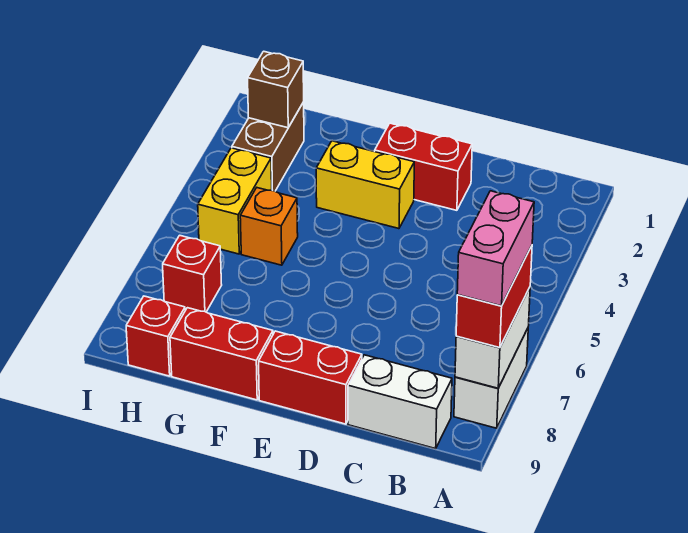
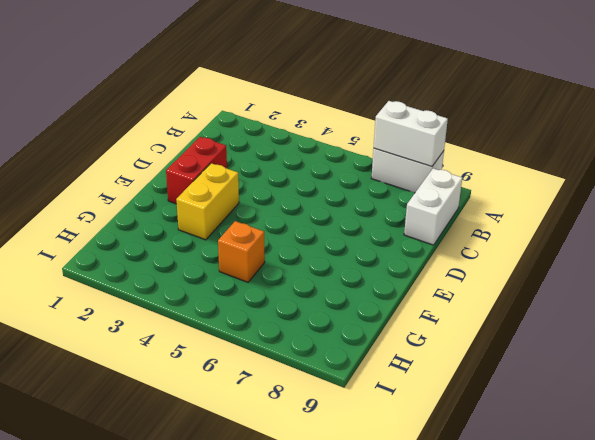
none -> red brick D9:E9 level 1
none -> red brick F9:G9 level 1
none -> brown brick H2:H3 level 1

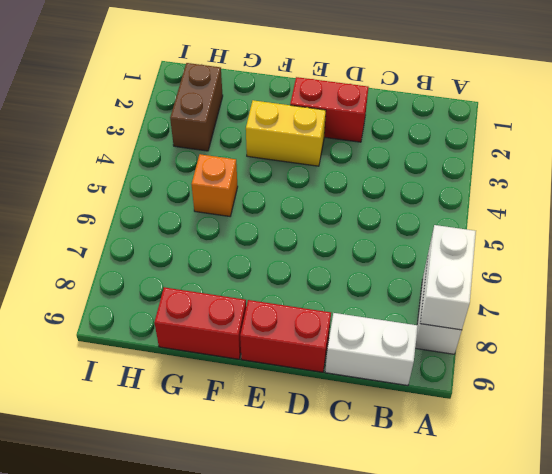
none -> yellow brick H4:H5 level 1
none -> red brick H7 level 1
none -> red brick H9 level 1

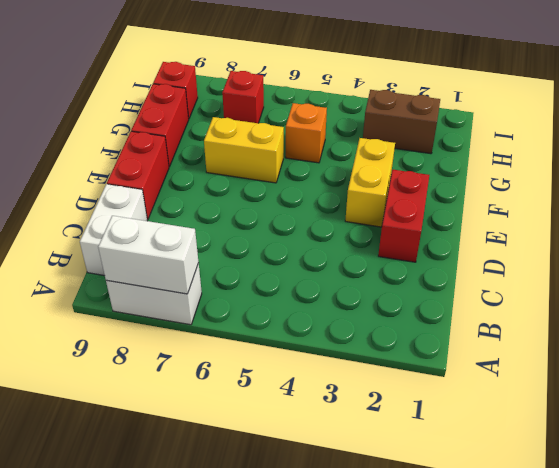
yellow brick F6:F7 level 1 -> yellow brick H4:H5 level 1
none -> brown brick H2 level 2
none -> red brick A7:A8 level 3
none -> pink brick A7:A8 level 4

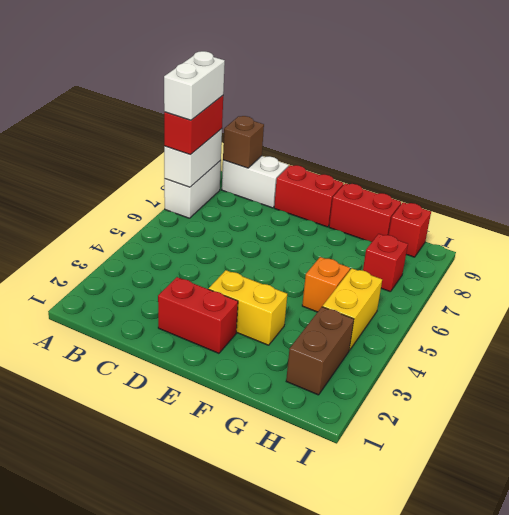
white brick A7:A8 level 4 -> pink brick A7:A8 level 4
brown brick B9 level 2 -> brown brick H2 level 2

